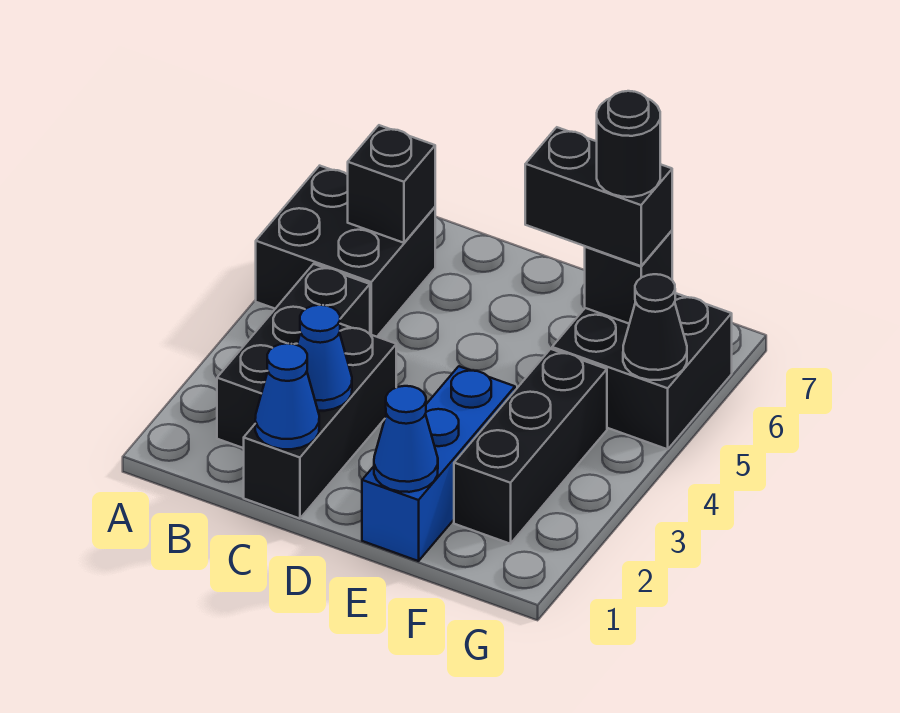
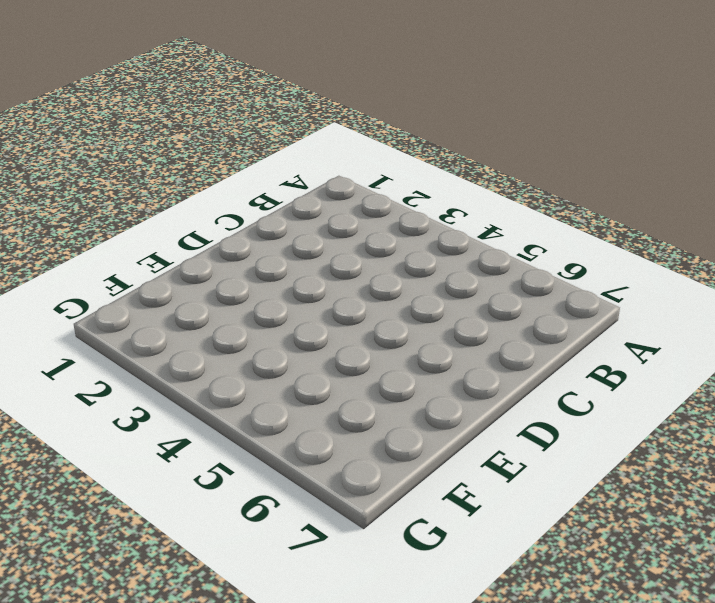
none -> black brick A5:B6 level 1
none -> black brick B2:B4 level 1
none -> black brick C1:C3 level 1

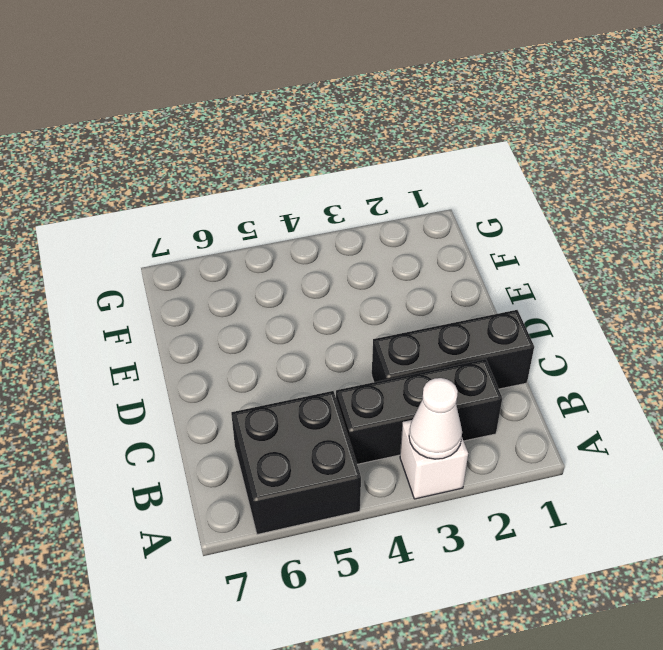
white brick A3 level 1 -> none
white cone A3 level 2 -> none
none -> blue brick E1:E3 level 1
none -> black brick F2:F4 level 1
none -> black brick F5:G6 level 1

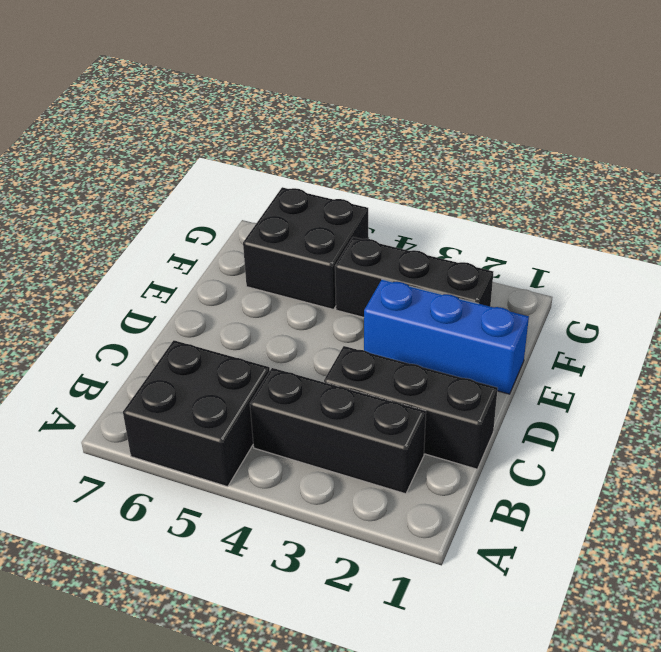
none -> black brick B6 level 2
none -> blue cone C1 level 2
none -> blue cone C2 level 2

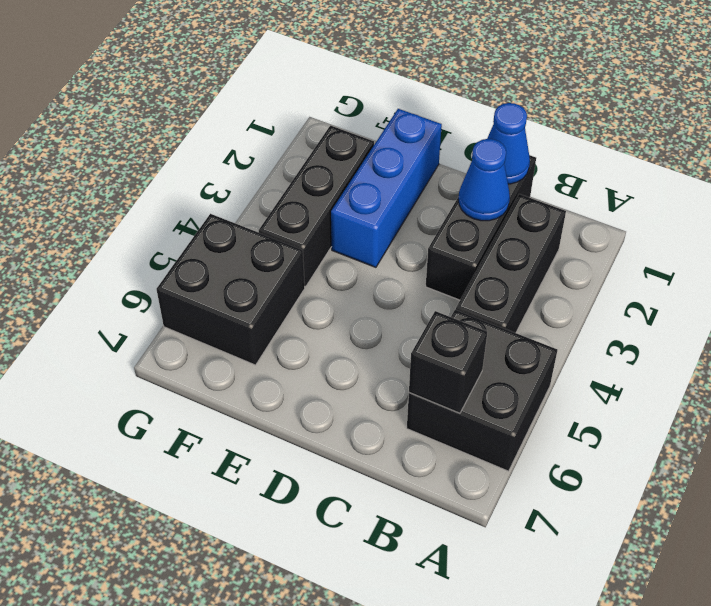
none -> blue cone E1 level 2
none -> black brick F6 level 2
none -> black cone G5 level 2

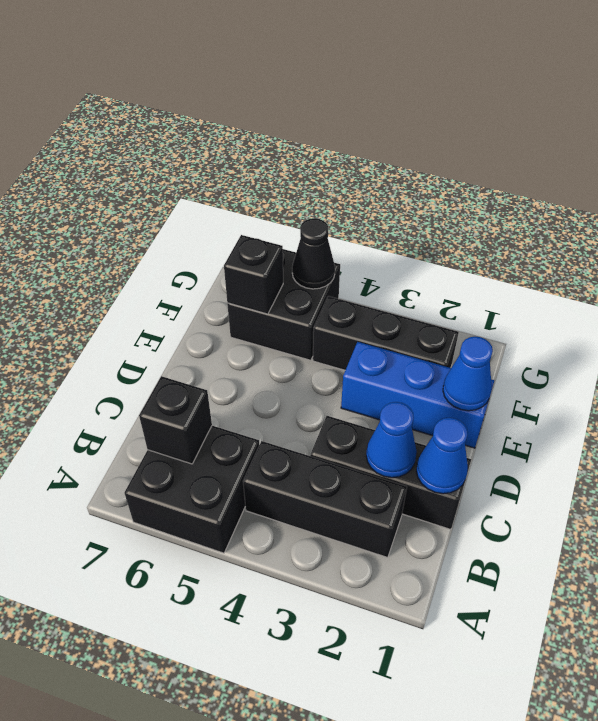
none -> black brick E6:F6 level 3
none -> black round brick F6 level 4

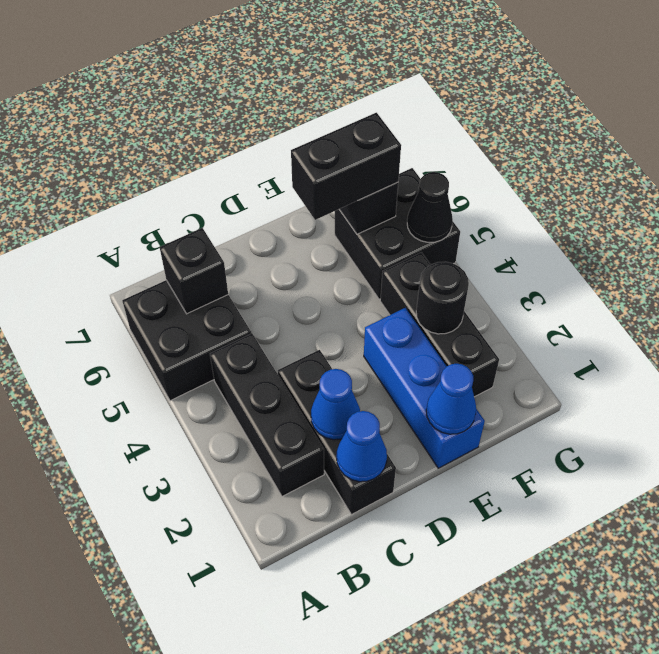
black round brick F3 level 2 -> black round brick F6 level 4

